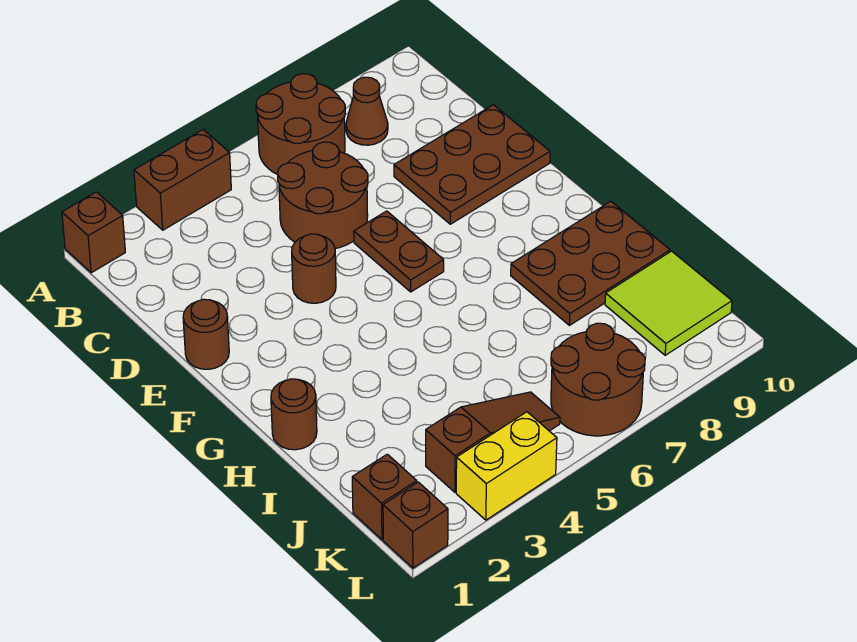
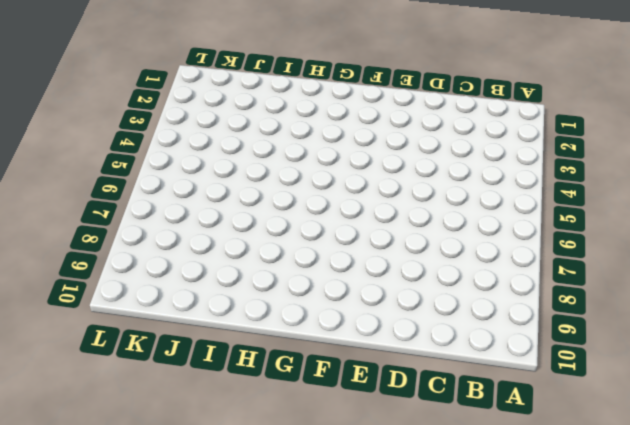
none -> brown brick A1 level 1
none -> brown brick A3:A4 level 1
none -> brown round brick A6:B7 level 1

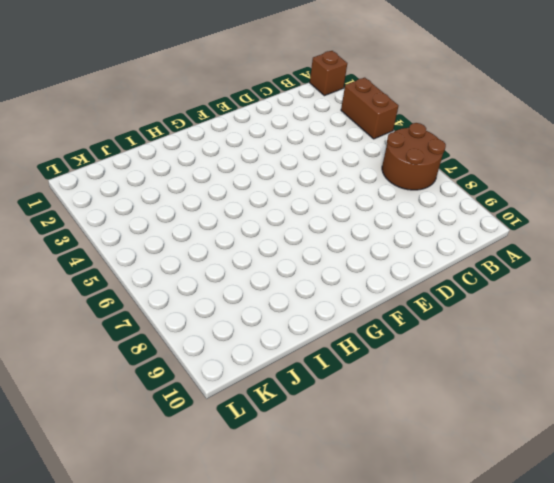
none -> brown cone B8 level 1
none -> brown round brick C5:D6 level 1
none -> brown plate D8:E10 level 1

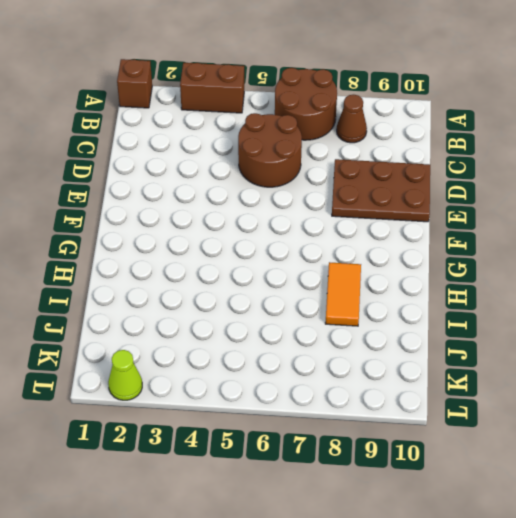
orange tile H8:I8 level 1 -> brown plate H8:I10 level 1
lime cone L2 level 1 -> none
none -> brown round brick E1 level 1
none -> brown round brick E4 level 1
none -> brown plate E6:F6 level 1

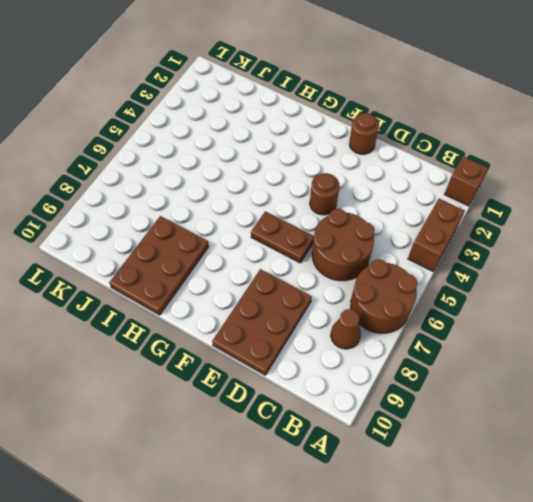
none -> brown round brick H1 level 1
none -> lime tile J9:K10 level 1
none -> brown brick K1 level 1

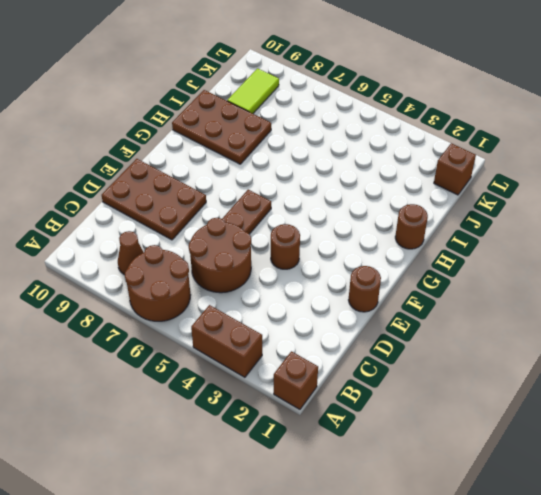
lime tile J9:K9 level 1 -> lime tile J9:K10 level 1
none -> brown slope K3:K5 level 1 top 3
none -> brown round brick K6:L7 level 1
none -> brown brick L1 level 1

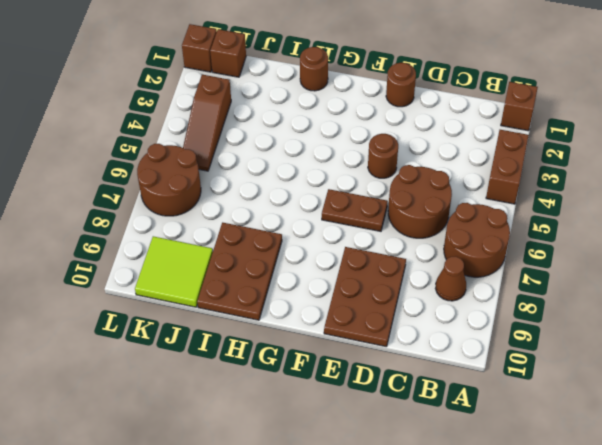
none -> yellow brick L3:L4 level 1

